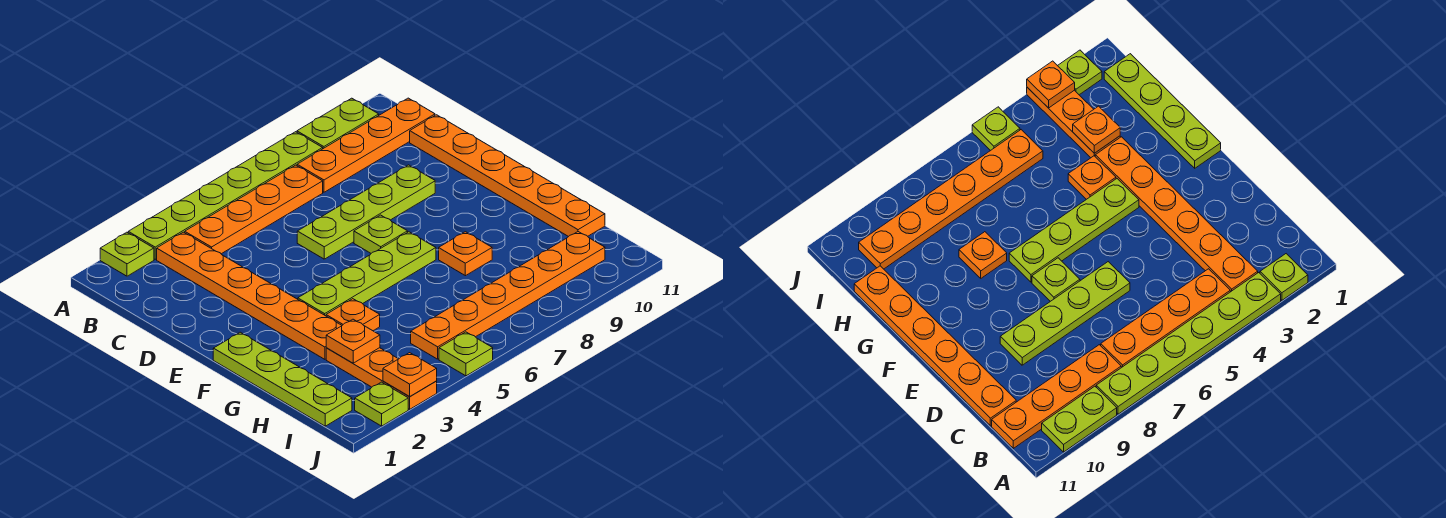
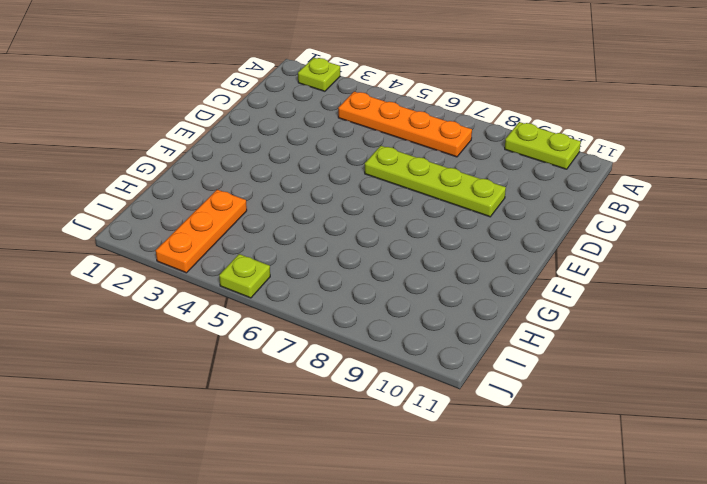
none -> lime plate A3:A8 level 1
none -> orange plate B3:G3 level 1
none -> orange plate B8:B11 level 1

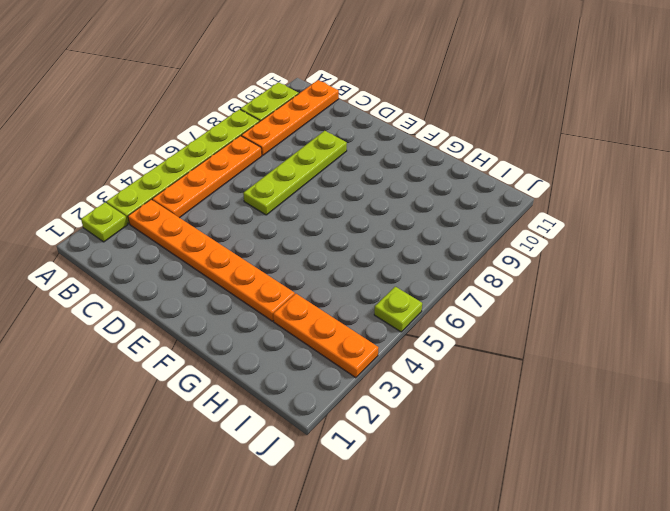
none -> orange plate C11:H11 level 1
none -> lime plate E7 level 1
none -> lime plate F1:I1 level 1

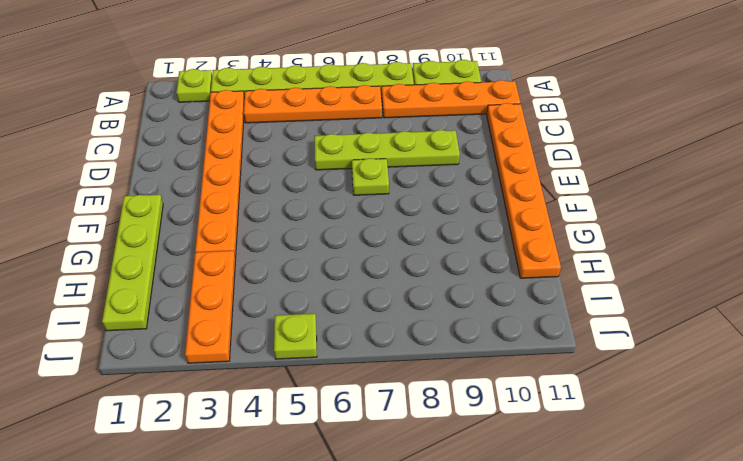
none -> lime plate F4:F7 level 1
none -> orange plate G4 level 1
none -> orange plate G8 level 1

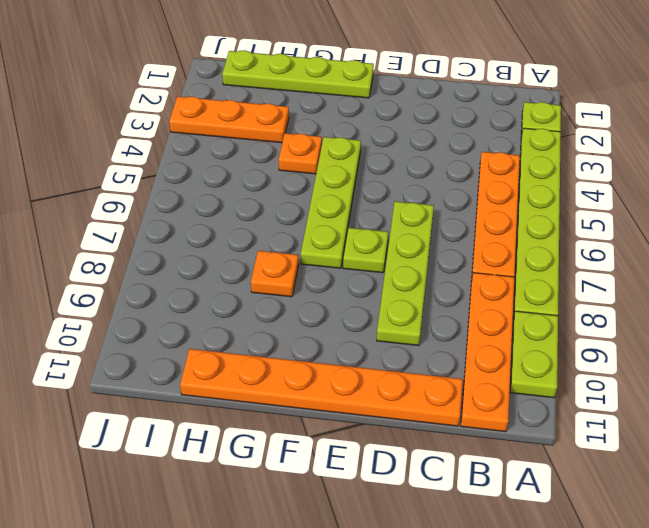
none -> orange plate B3:G3 level 1
none -> orange plate I5:I10 level 1
none -> lime plate J2 level 1

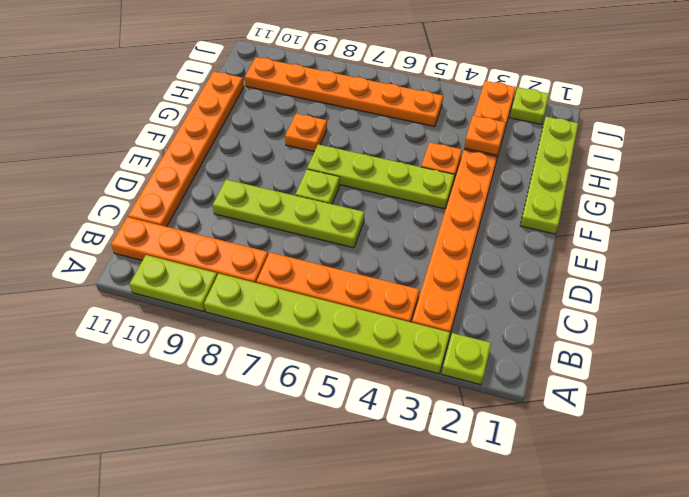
none -> lime plate J5 level 1
none -> orange plate J3 level 2

